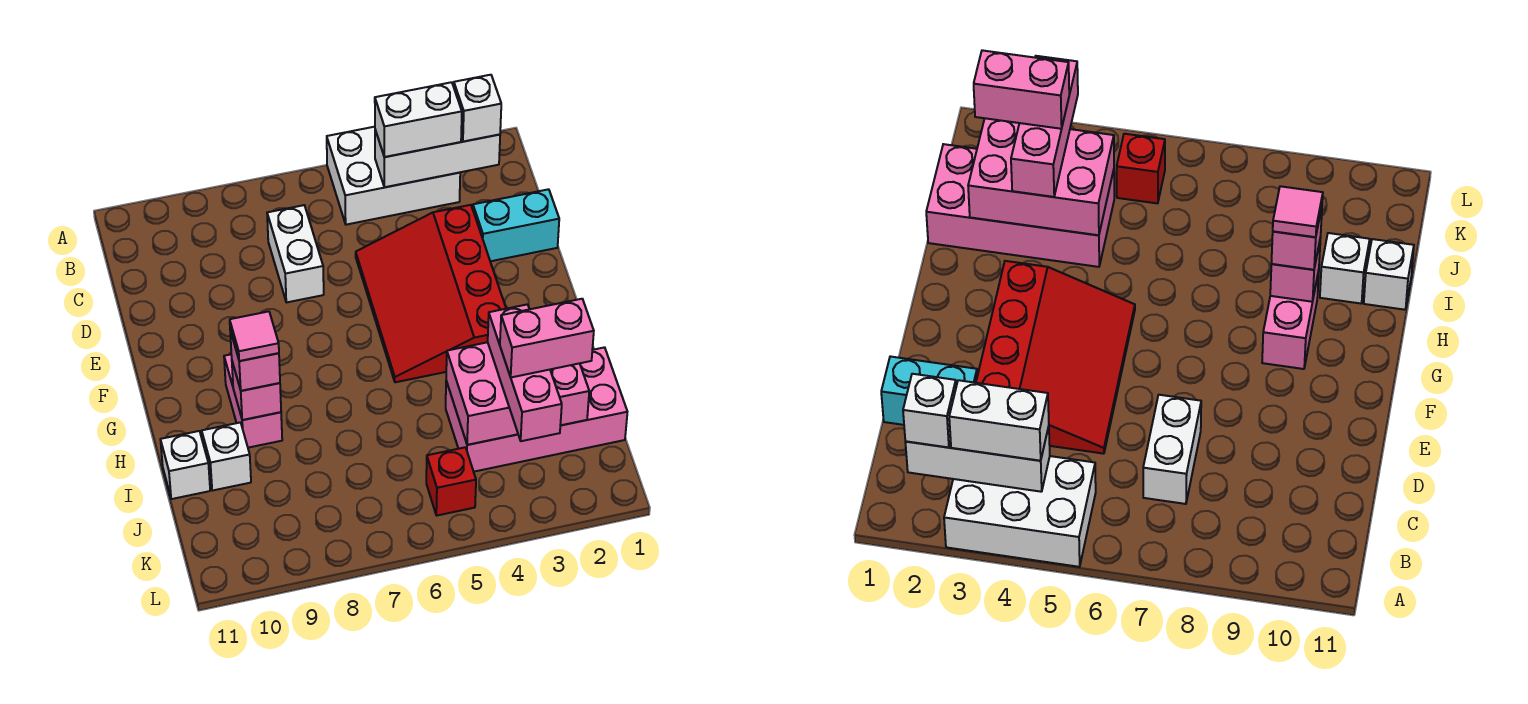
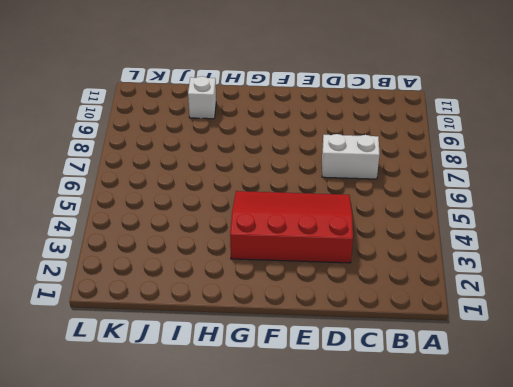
none -> white brick A3:B5 level 1
none -> cyan brick D1:D2 level 1
none -> pink brick G9:H9 level 1

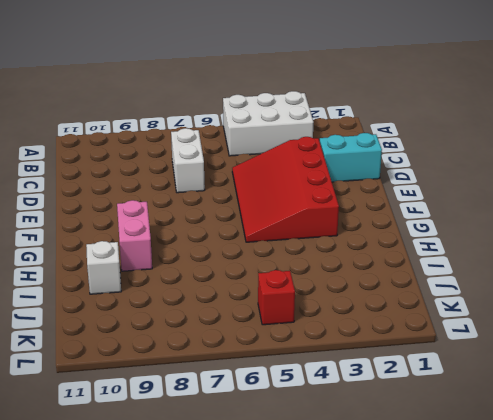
none -> pink brick I1:J4 level 1
none -> white brick I11 level 1
none -> white brick B2:B4 level 2

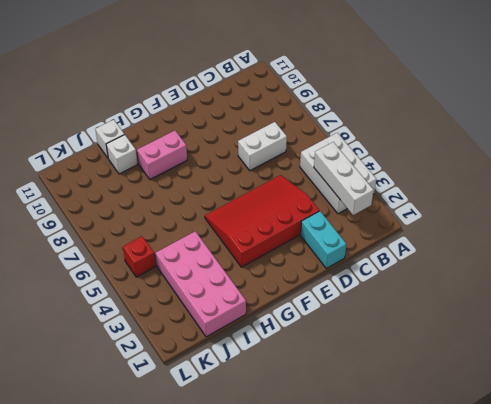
none -> pink brick H9 level 2
none -> pink brick I2:J4 level 2
none -> white brick B2 level 3

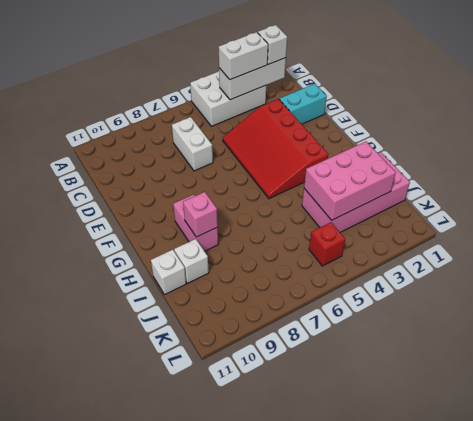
none -> pink brick H9 level 3
none -> pink brick I3:K3 level 3
none -> pink tile H9 level 4

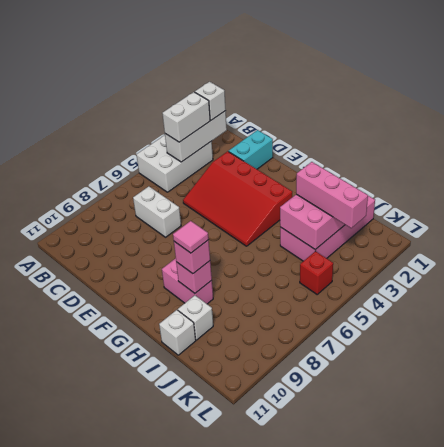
none -> pink brick J2:J3 level 4

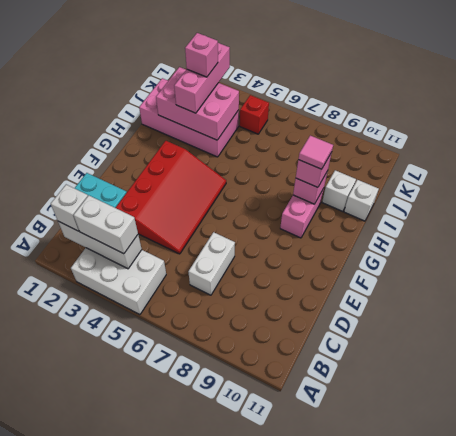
pink brick J3 level 4 -> pink brick J2:J3 level 4

